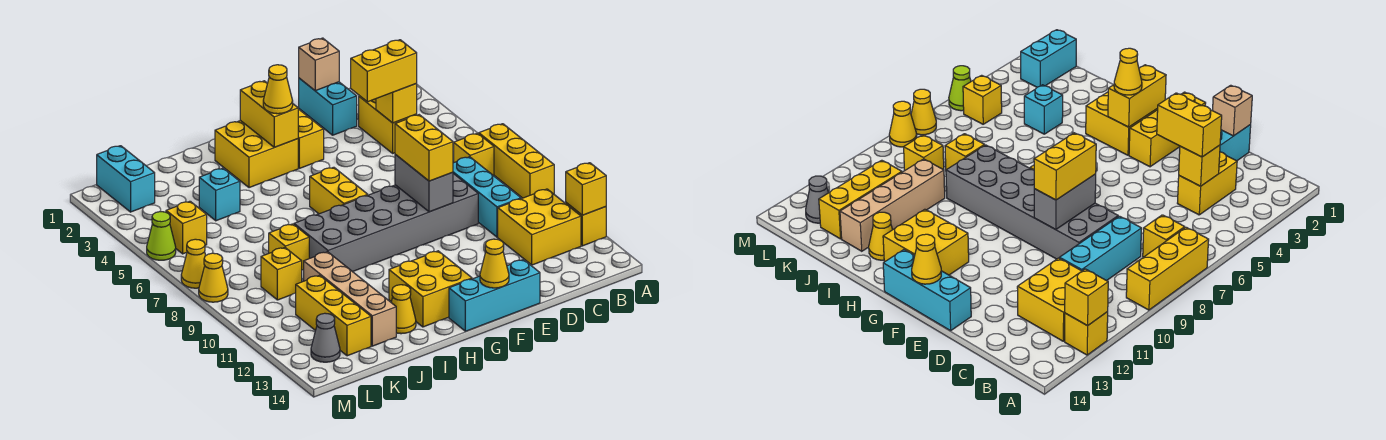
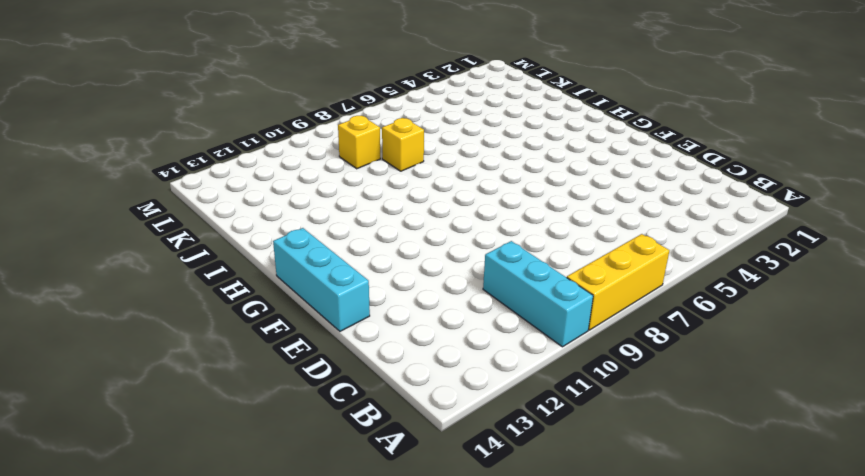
cyan brick A10:C10 level 1 -> cyan brick C8:C10 level 1
none -> yellow brick A12 level 1
none -> yellow brick B7 level 1
none -> yellow brick B11:C12 level 1
none -> yellow brick C3:C4 level 1

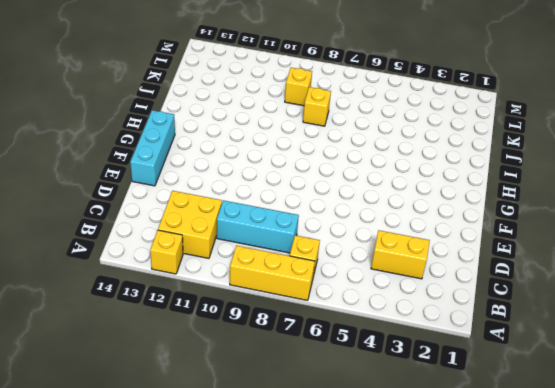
none -> cyan brick D1:D2 level 1
none -> grey brick D8:I9 level 1
none -> yellow brick F1:F3 level 1
none -> yellow brick G2:H3 level 1

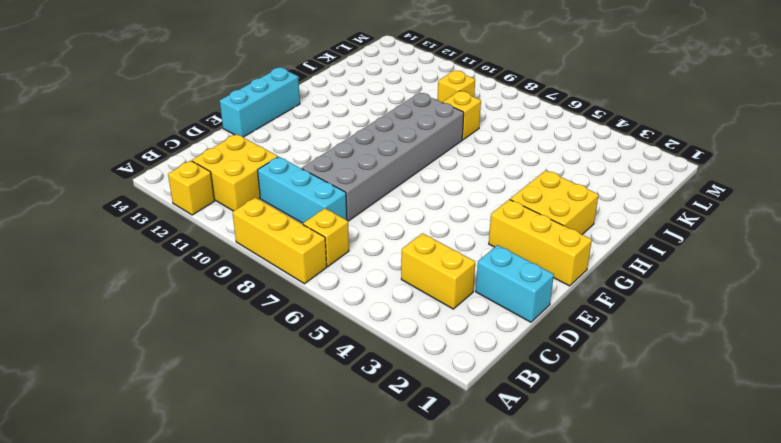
none -> yellow brick G6:G7 level 1
none -> yellow brick G12:H13 level 1
none -> yellow cone I13 level 1
none -> cyan brick J4 level 1

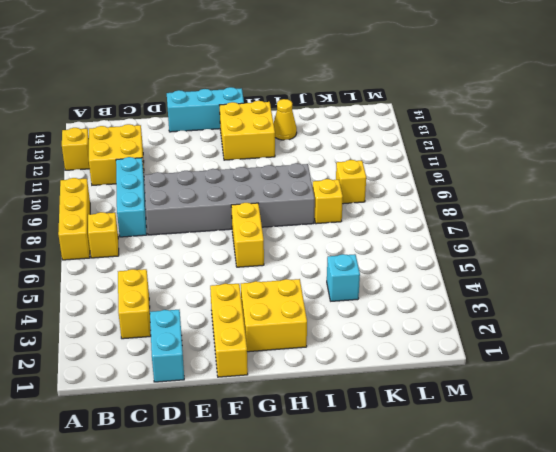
none -> tan brick J10:J13 level 1
none -> yellow brick K11:K13 level 1
none -> cyan brick L1:L2 level 1
none -> yellow brick L5 level 1

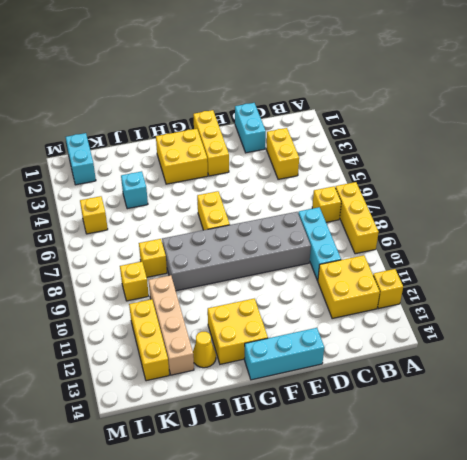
none -> grey cone L13 level 1
none -> lime cone M5 level 1
none -> yellow cone M7 level 1
none -> yellow cone M8 level 1

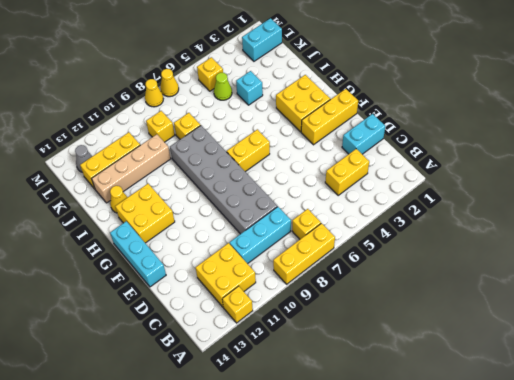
lime cone K5 level 1 -> lime cone M5 level 1
none -> yellow brick A12 level 2
none -> yellow brick C4 level 2
none -> tan brick D1 level 2
none -> grey brick E8:E9 level 2

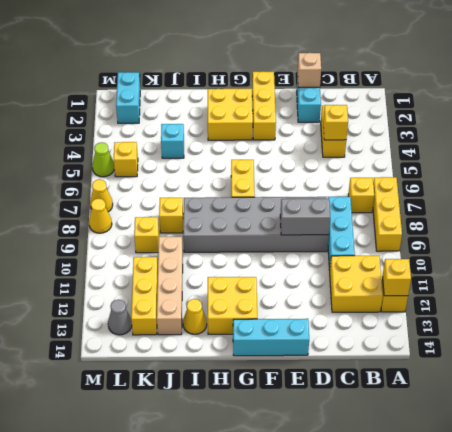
grey brick D9:E9 level 2 -> grey brick E8:E9 level 2
none -> yellow cone F14 level 2
none -> yellow brick G2:G3 level 2
none -> yellow brick C4:D4 level 3
none -> yellow brick E8:E9 level 3

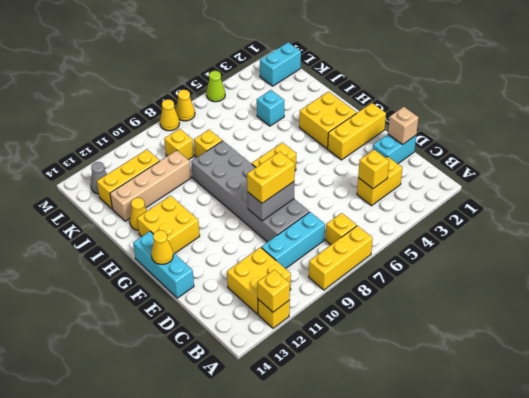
none -> yellow brick L5 level 1
none -> yellow brick G2:G3 level 2
none -> yellow brick C4:D4 level 3
none -> yellow cone G3 level 3

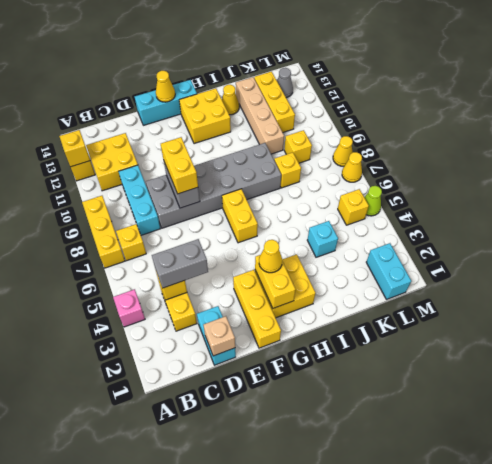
pink brick A4 level 1 -> none
grey brick C4:D4 level 3 -> yellow brick C4:D4 level 3

